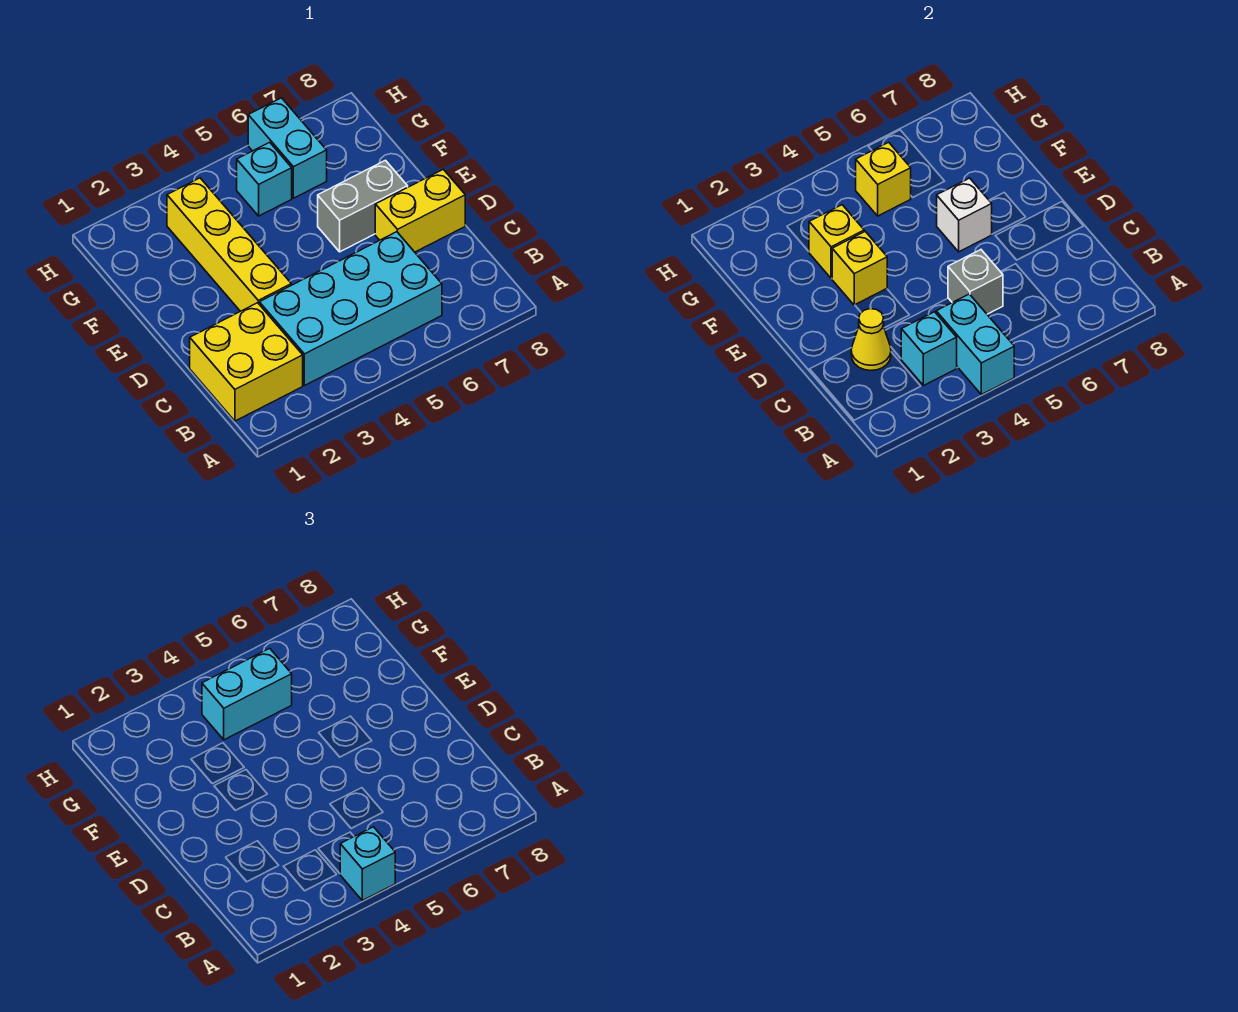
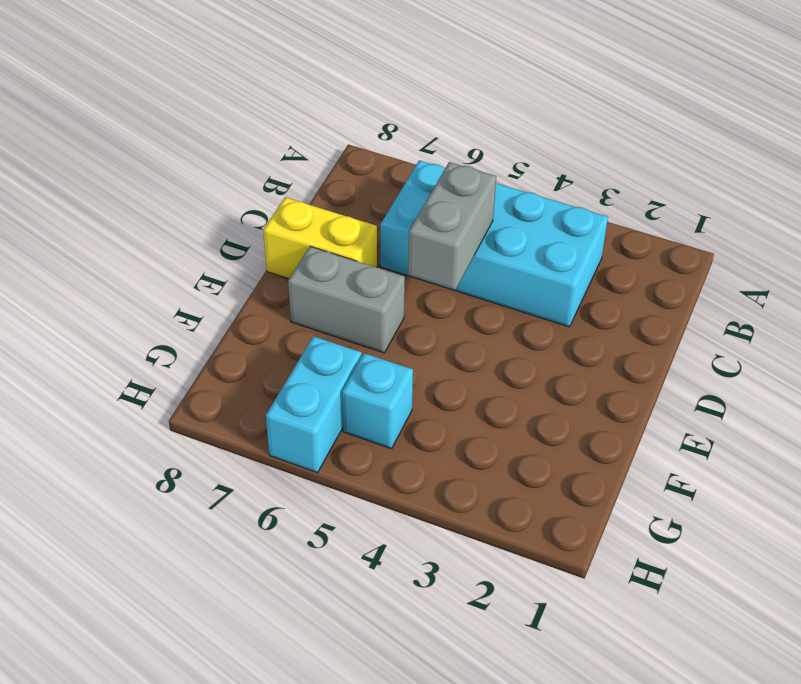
grey brick C5:D5 level 2 -> grey brick C5 level 2
none -> yellow brick B1:C2 level 1
none -> yellow brick D3:G3 level 1
none -> cyan brick A4:B4 level 2

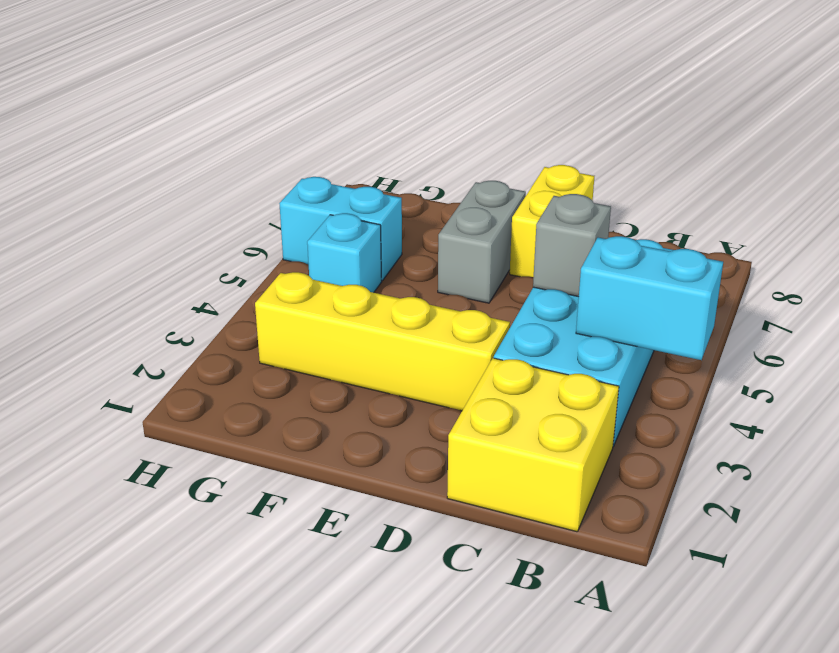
none -> cyan brick B3 level 2
none -> yellow cone C2 level 2
none -> yellow brick E3 level 2

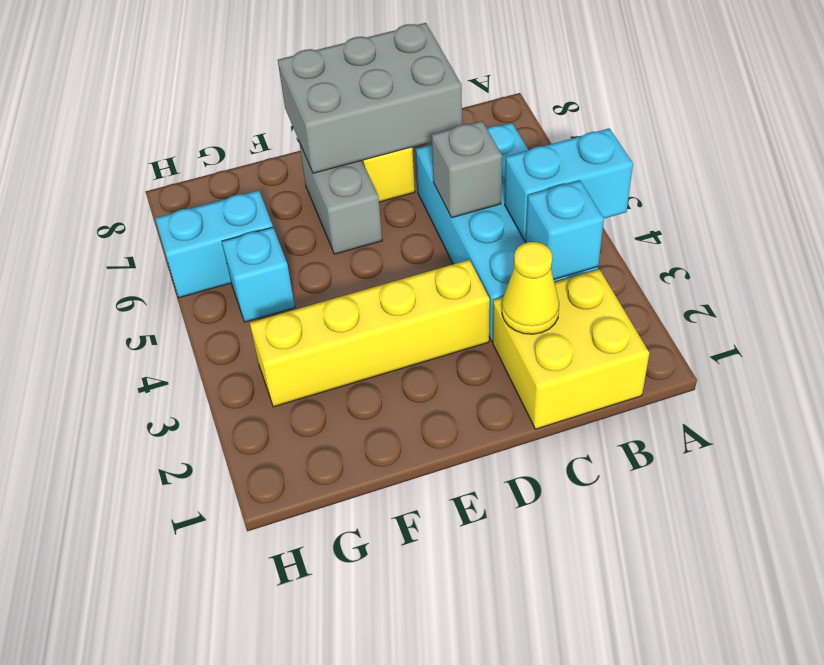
grey brick C7:E8 level 2 -> none
none -> yellow brick E3 level 2
none -> white brick E6 level 2
none -> yellow brick F3 level 2

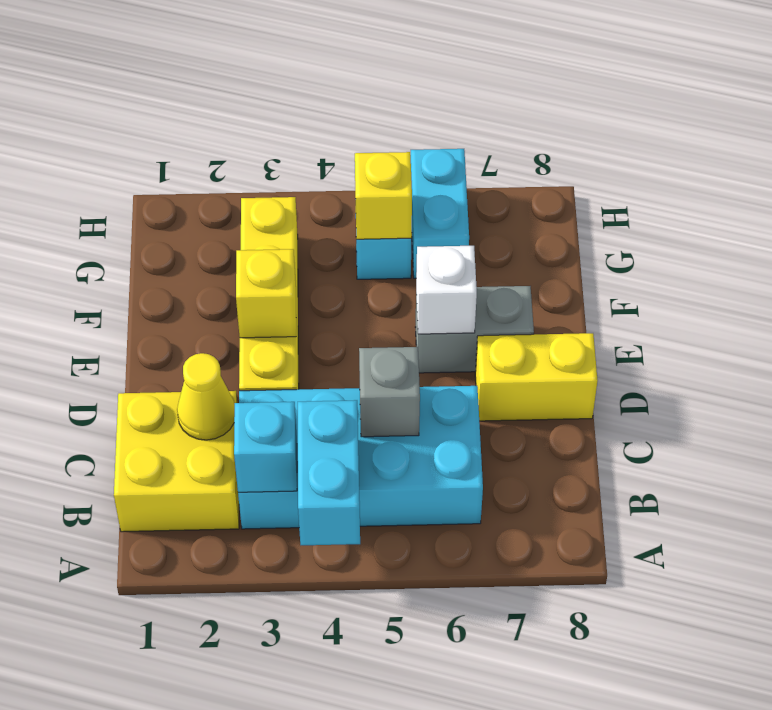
none -> yellow brick F3 level 2
none -> cyan brick A4 level 3
none -> cyan brick G4:G5 level 3

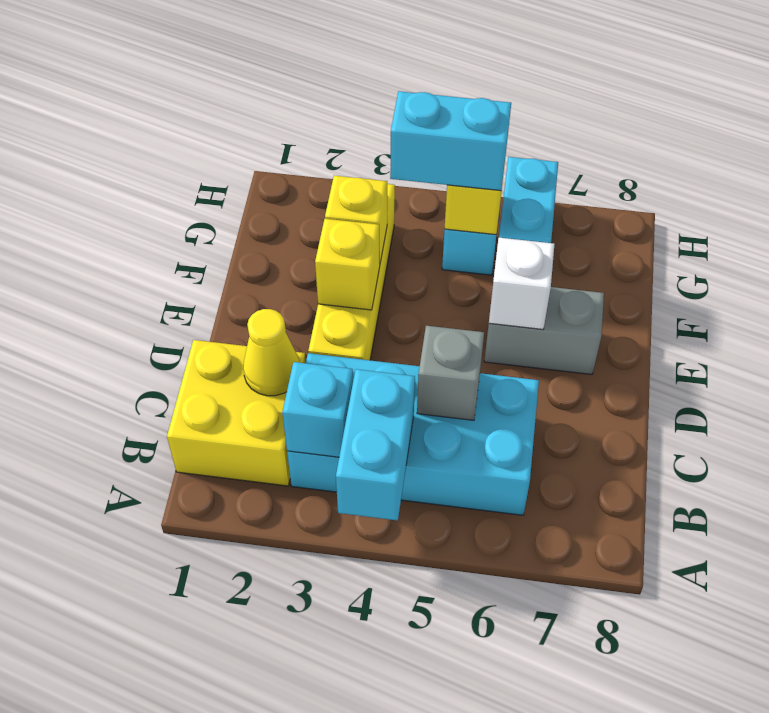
none -> yellow brick D7:D8 level 1
none -> cyan brick A4 level 3

